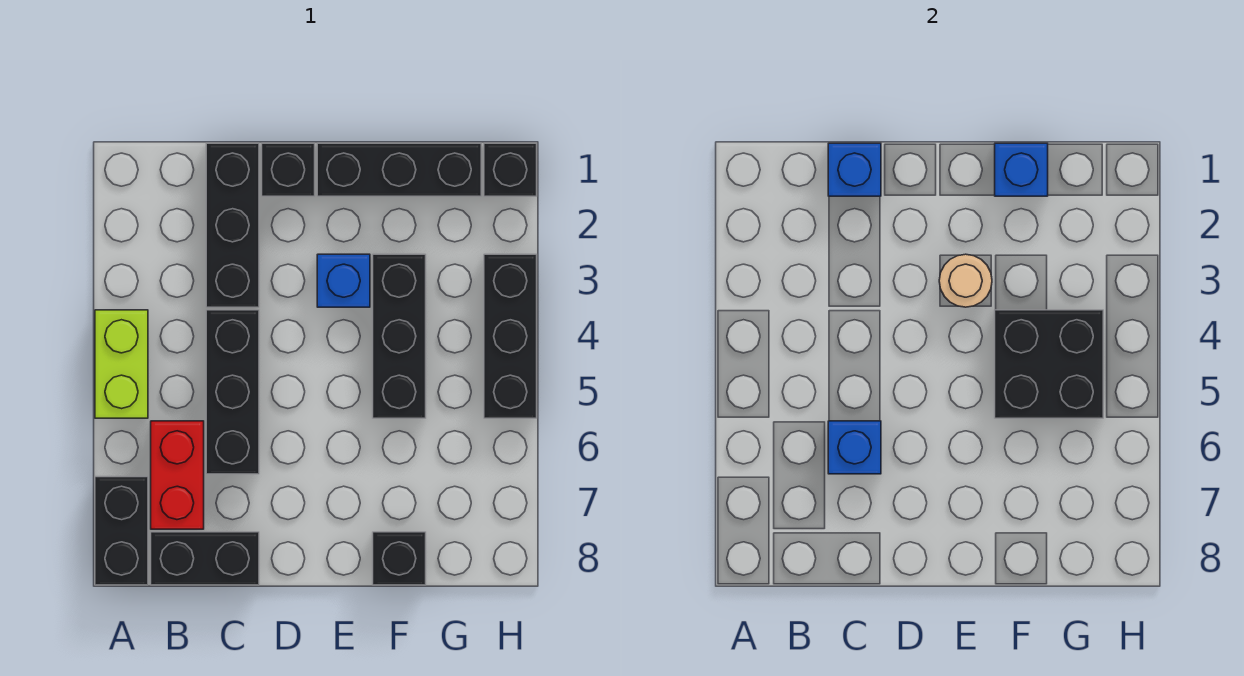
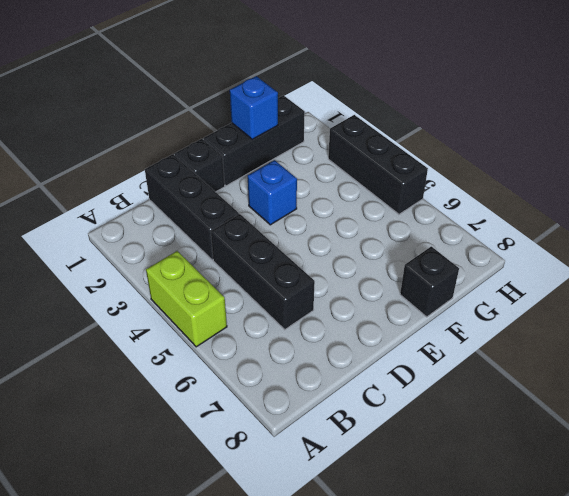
none -> black brick A7:A8 level 1
none -> red brick B6:B7 level 1
none -> black brick B8:C8 level 1

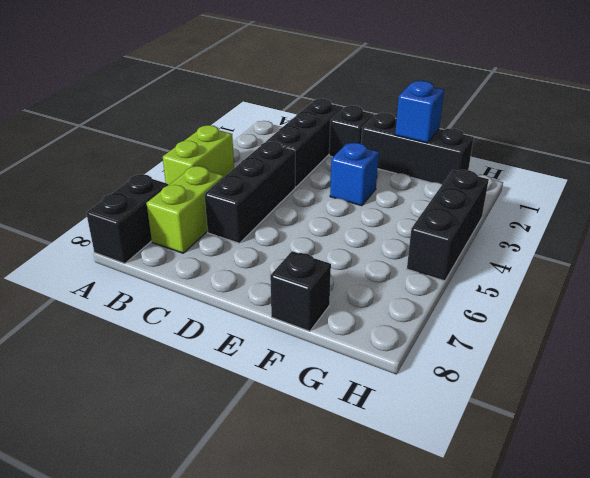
lime brick B6:B7 level 1 -> red brick B6:B7 level 1
none -> black brick B8:C8 level 1
none -> black brick F3:F5 level 1
none -> black brick H1 level 1

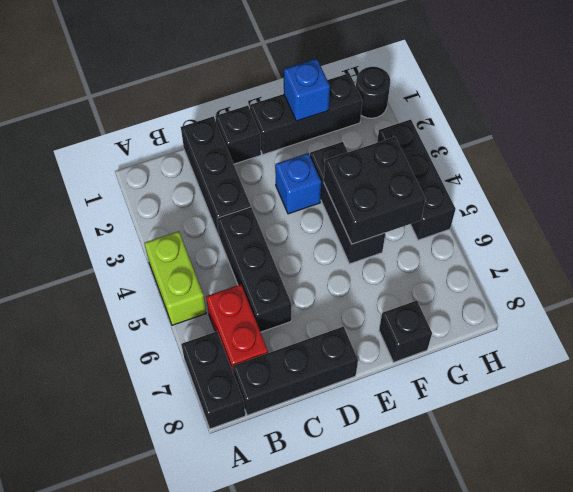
black brick B8:D8 level 1 -> black brick B8:C8 level 1
black round brick H1 level 1 -> black brick H1 level 1
none -> blue brick C1 level 2
none -> blue brick C6 level 2
none -> tan round brick E3 level 2

